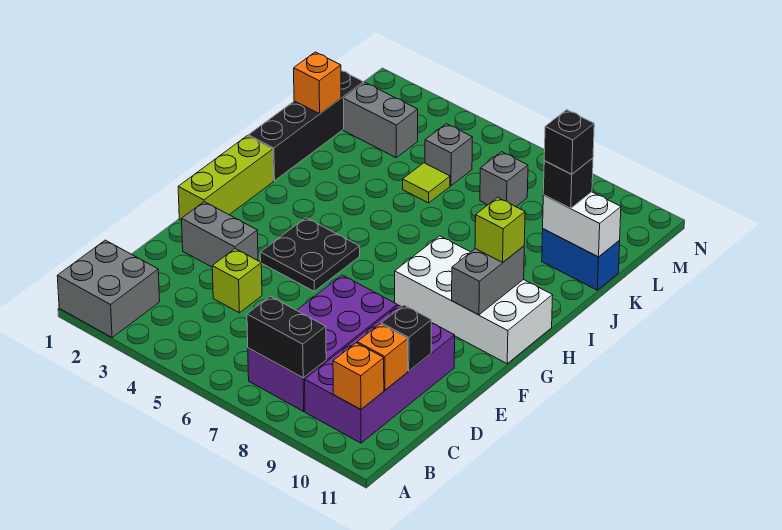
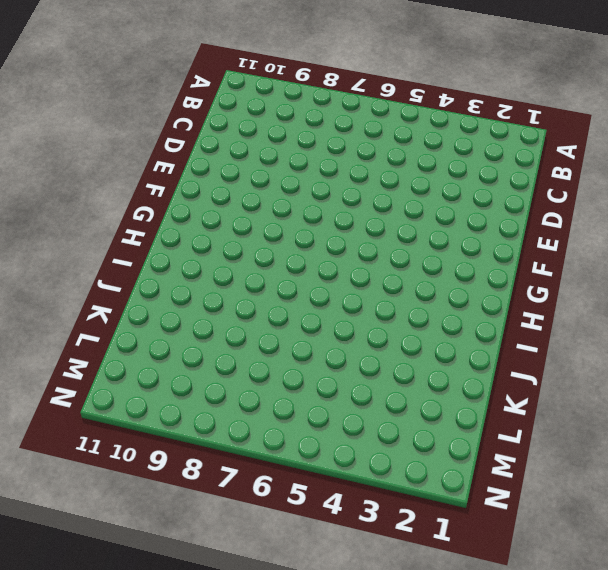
none -> grey brick A1:B2 level 1
none -> purple brick B7:E8 level 1
none -> purple brick B9:E10 level 1

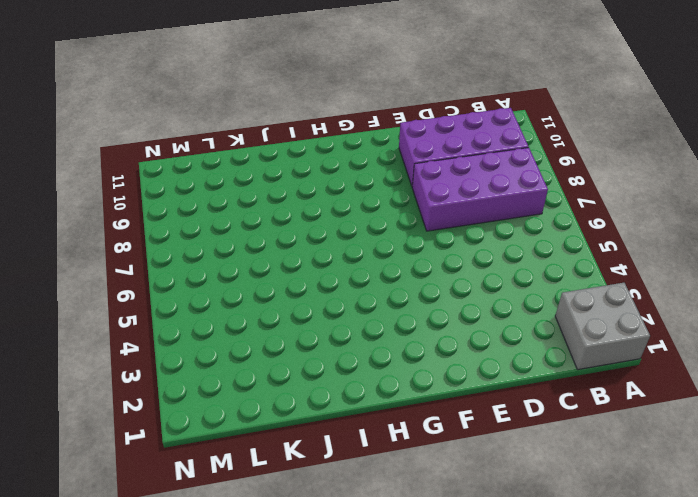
none -> lime brick D4 level 1
none -> grey brick E2:E3 level 1
none -> lime brick F1:H1 level 1

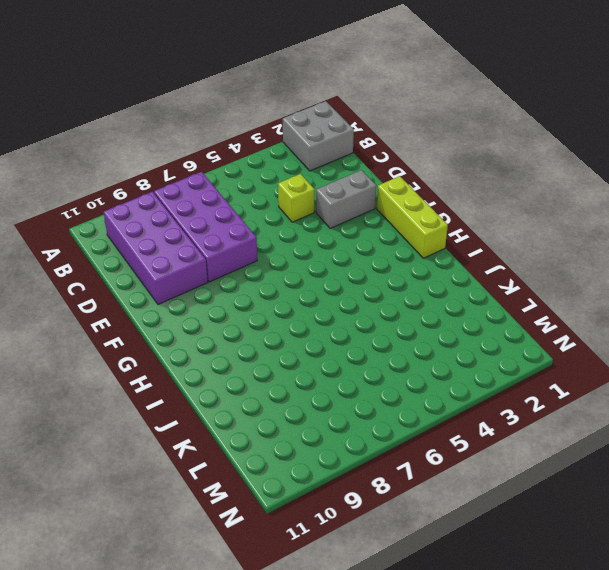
none -> black plate F4:G5 level 1
none -> white brick G8:H11 level 1
none -> black brick I1:L1 level 1

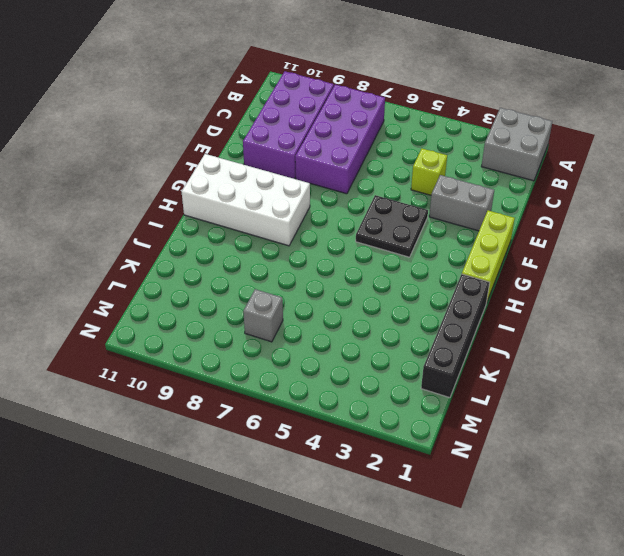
none -> lime tile K5 level 1
none -> blue brick K10:K11 level 1
none -> grey brick L2:L3 level 1

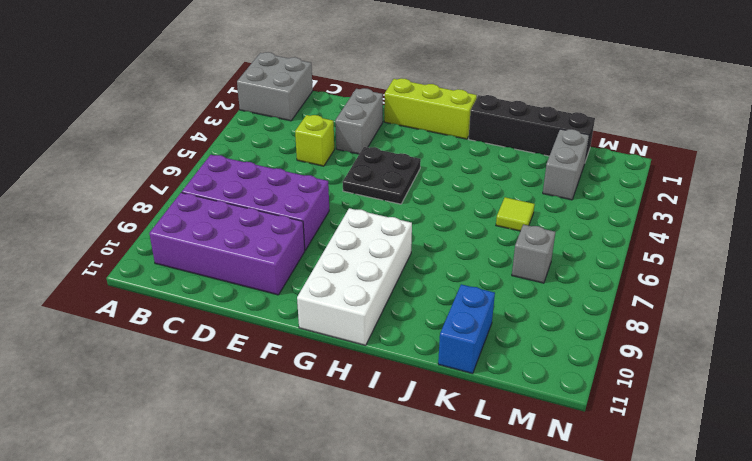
none -> grey brick L5 level 1
none -> black brick B7:B8 level 2
none -> orange brick B10 level 2

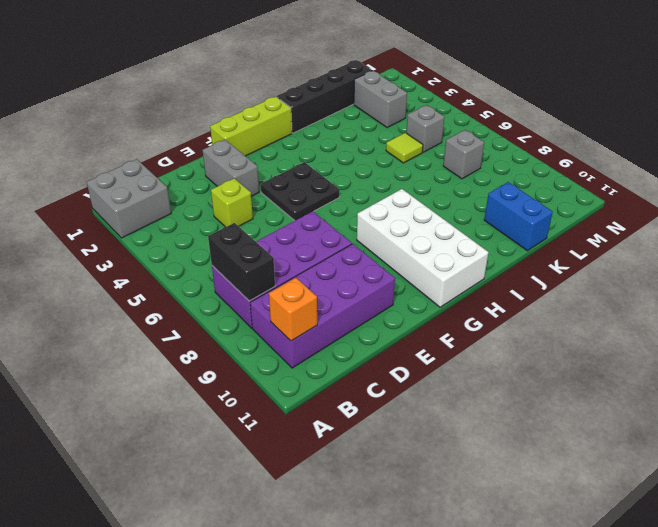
none -> orange brick C10 level 2
none -> black brick D10 level 2
none -> grey brick G10:H10 level 2

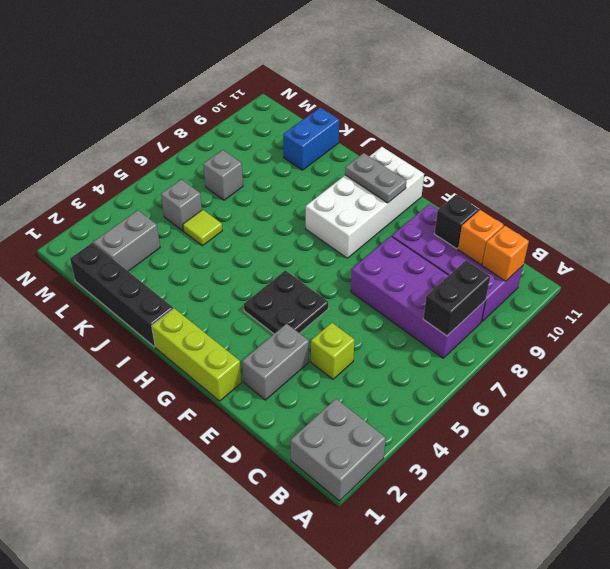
grey plate G10:H10 level 2 -> grey brick G10:H10 level 2
none -> orange brick K1 level 2
none -> white brick K10:K11 level 2
none -> lime brick H10 level 3

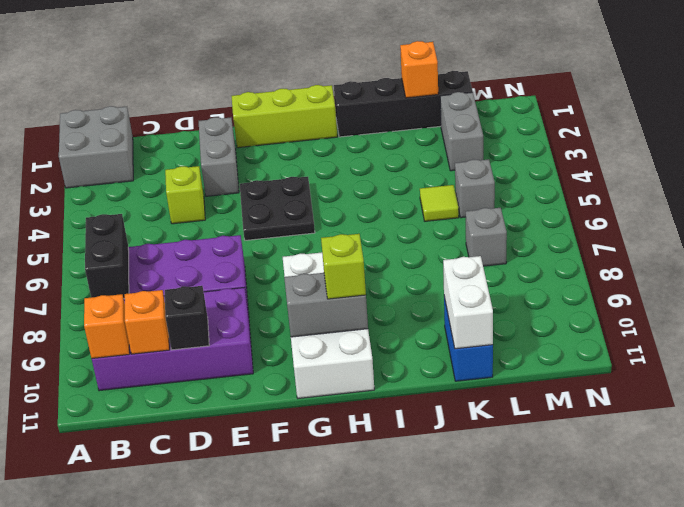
none -> black brick K10 level 3
none -> black brick K10 level 4

